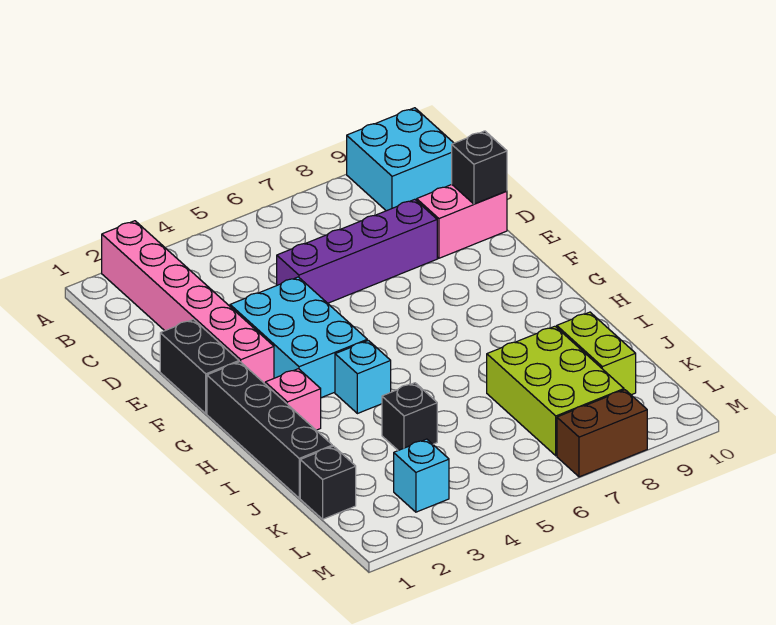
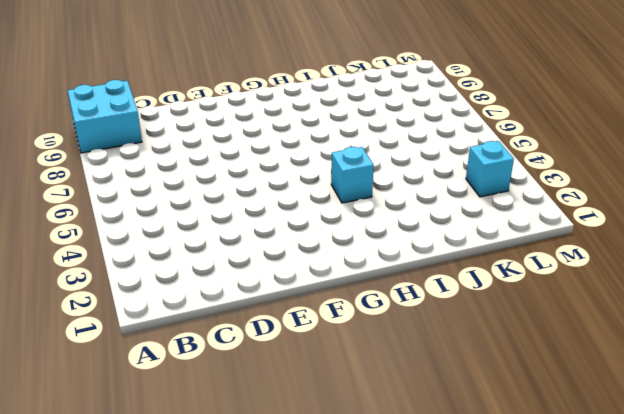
none -> pink brick A2:F2 level 1
none -> purple brick D5:D8 level 1
none -> pink brick D9:D10 level 1

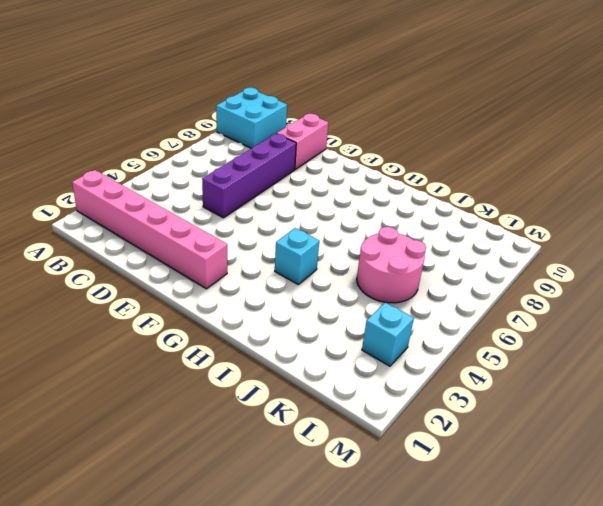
pink round brick J5:K6 level 1 -> none
none -> black brick E1:F1 level 1
none -> cyan brick E3:G4 level 1
none -> black brick G1:J1 level 1

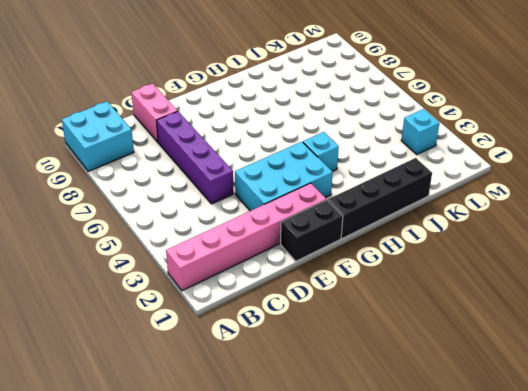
none -> pink brick H2 level 1
none -> black brick J4 level 1
none -> lime brick J7:L8 level 1

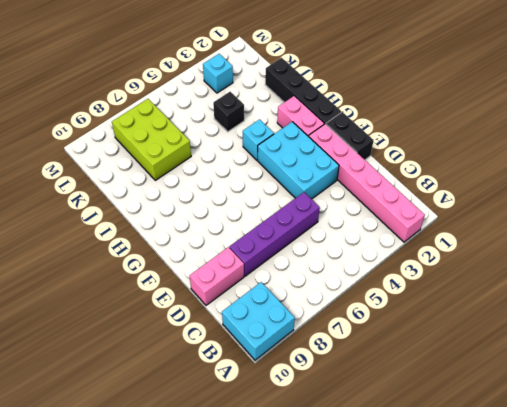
pink brick G2:H2 level 1 -> pink brick H2 level 1
none -> lime brick J9:K9 level 1
none -> black brick K1 level 1
none -> brown brick M7:M8 level 1

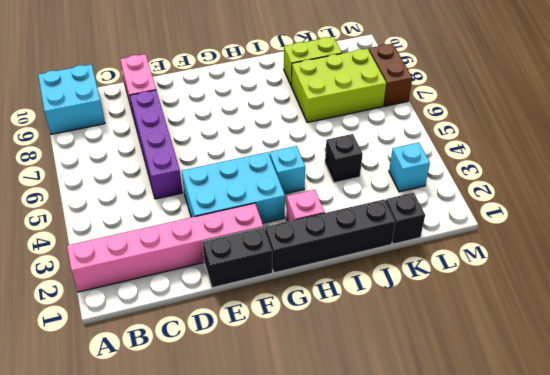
none -> black brick D10 level 2

